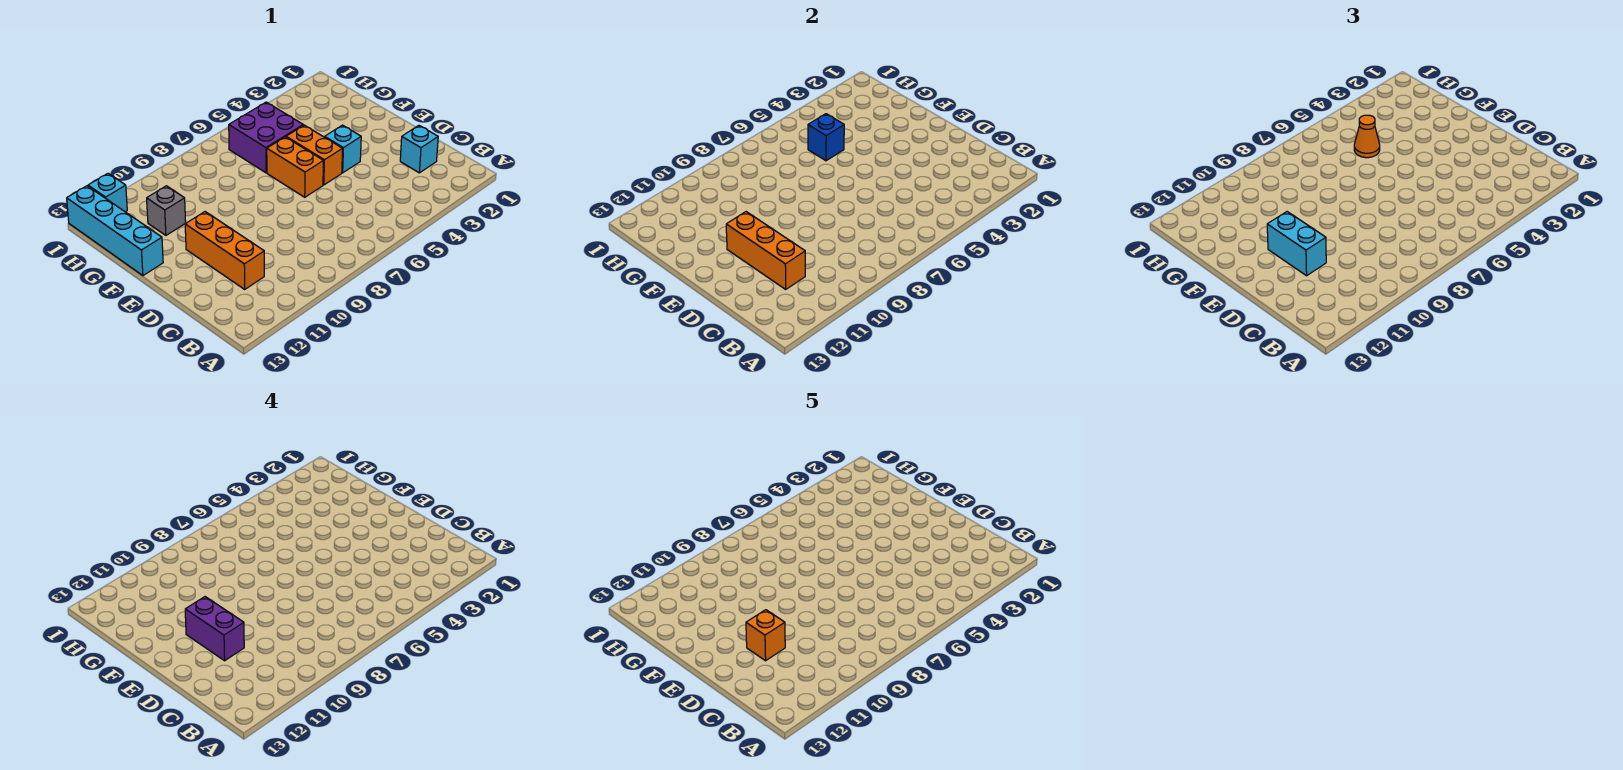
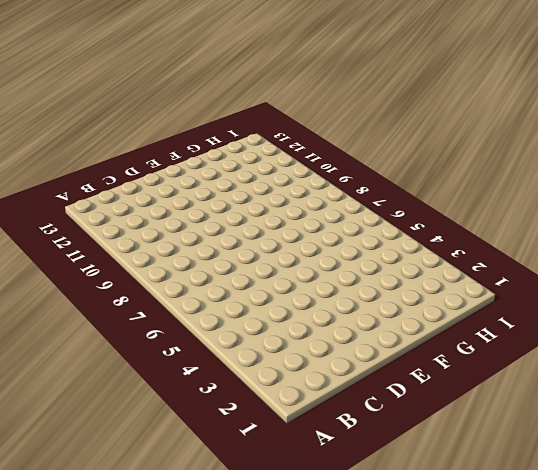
none -> cyan brick C2 level 1
none -> orange brick C11:E11 level 1
none -> cyan brick E4 level 1

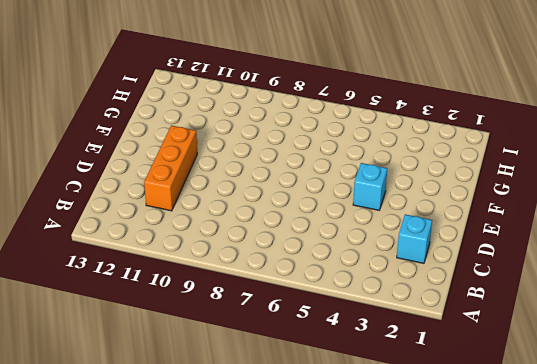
none -> orange brick E5:F5 level 1
none -> orange brick E6:F6 level 1
none -> cyan brick F13:I13 level 1

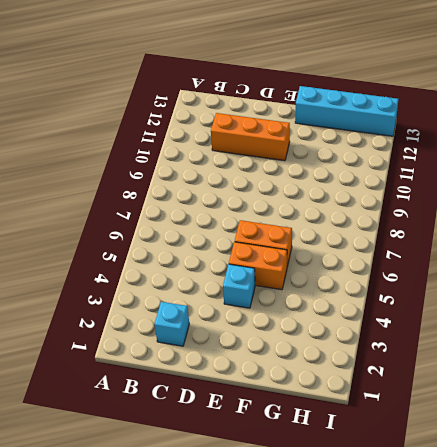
none -> purple brick G5:H6 level 1
none -> grey brick G11 level 1
none -> cyan brick I12 level 1

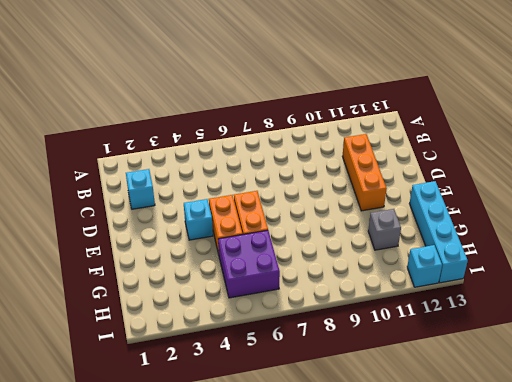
none -> orange brick C11:E11 level 2
none -> blue brick G5 level 2
none -> cyan brick D11:E11 level 3

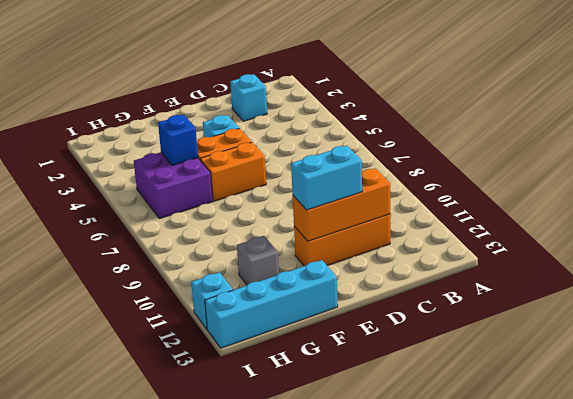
none -> orange cone G5 level 3
none -> purple brick D11:E11 level 4
none -> orange brick D11 level 5

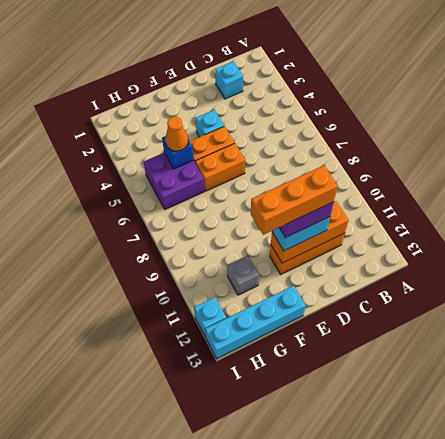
orange brick D11:F11 level 5 -> orange brick D11 level 5

